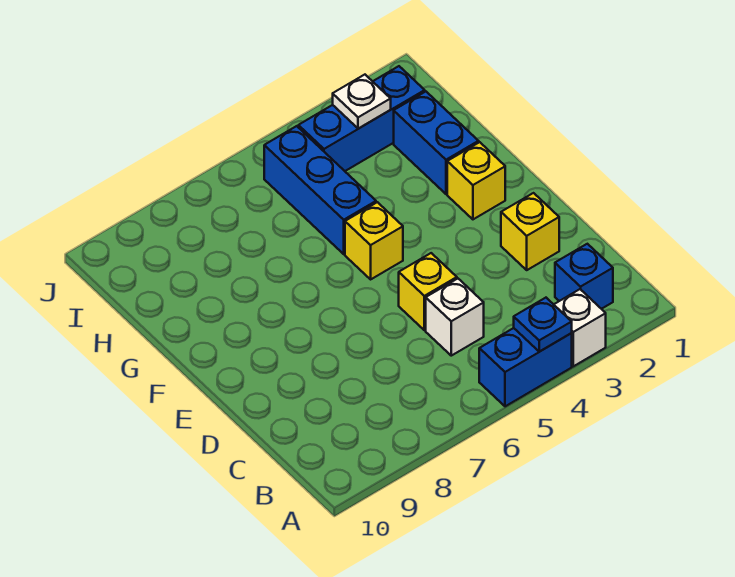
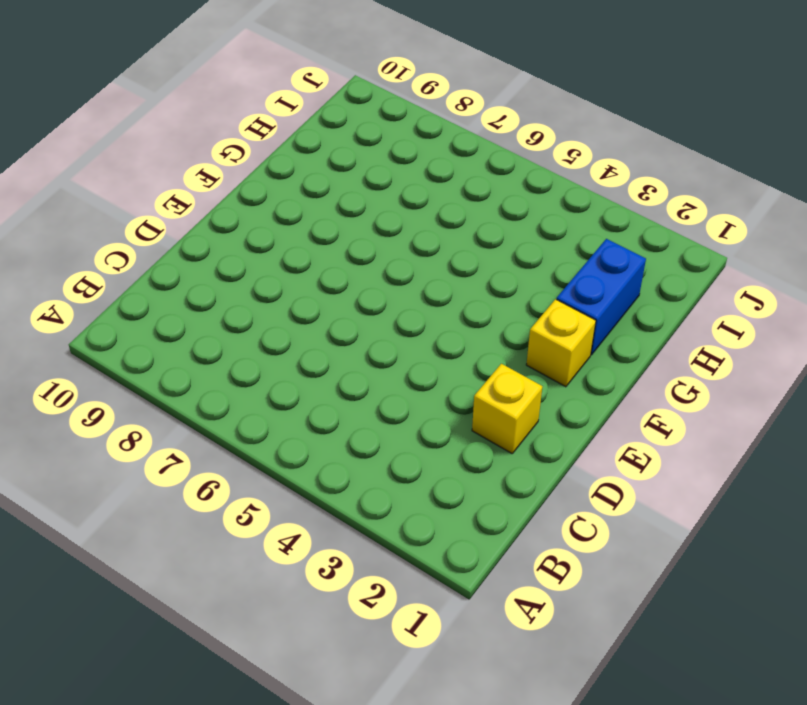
none -> white brick A3 level 1
none -> blue brick A4:A5 level 1
none -> blue brick B2 level 1

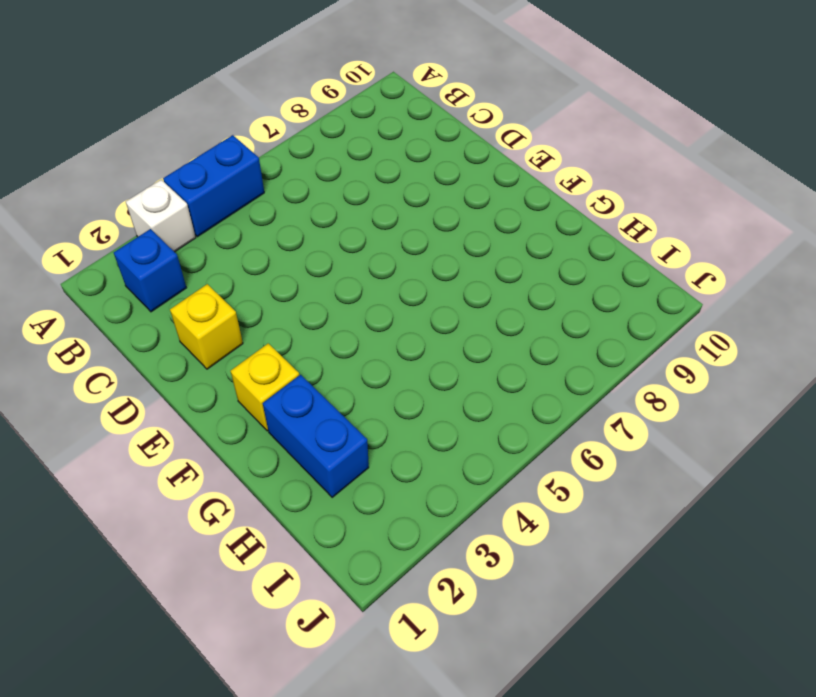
none -> white brick C5 level 1
none -> yellow brick D5 level 1
none -> yellow brick F5 level 1

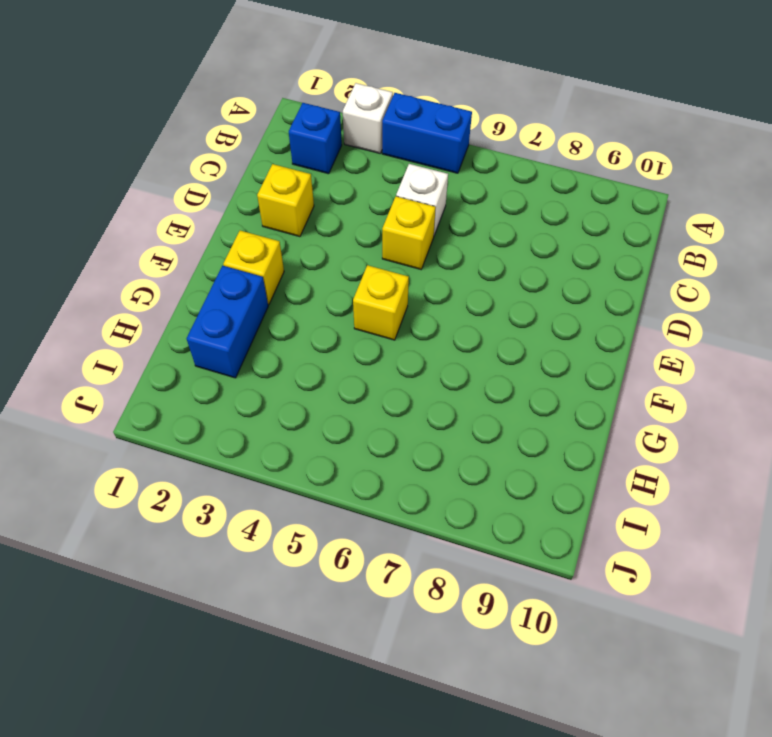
none -> blue brick G5:I5 level 1
none -> blue brick I2:I4 level 1
none -> blue plate A4 level 2

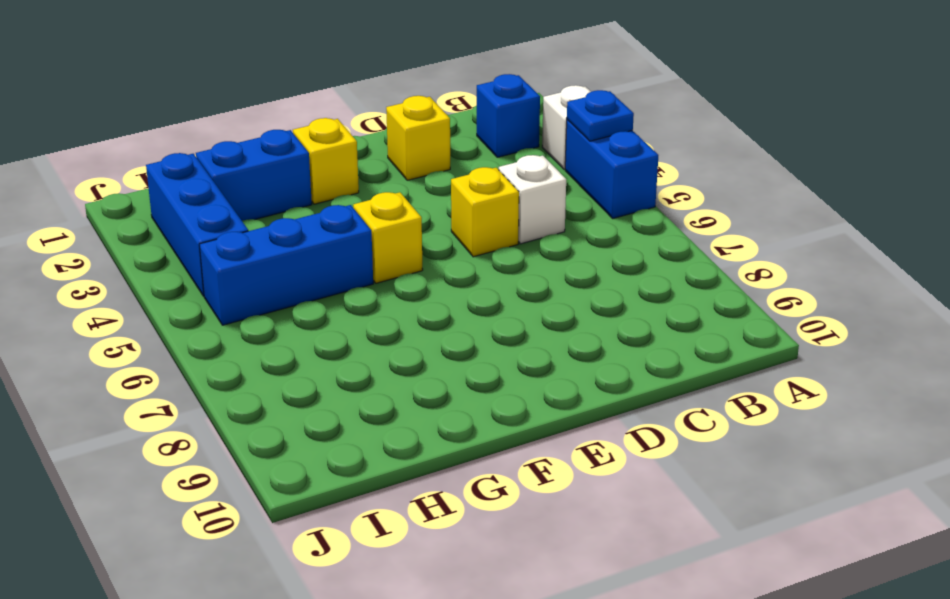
none -> white plate I3 level 2

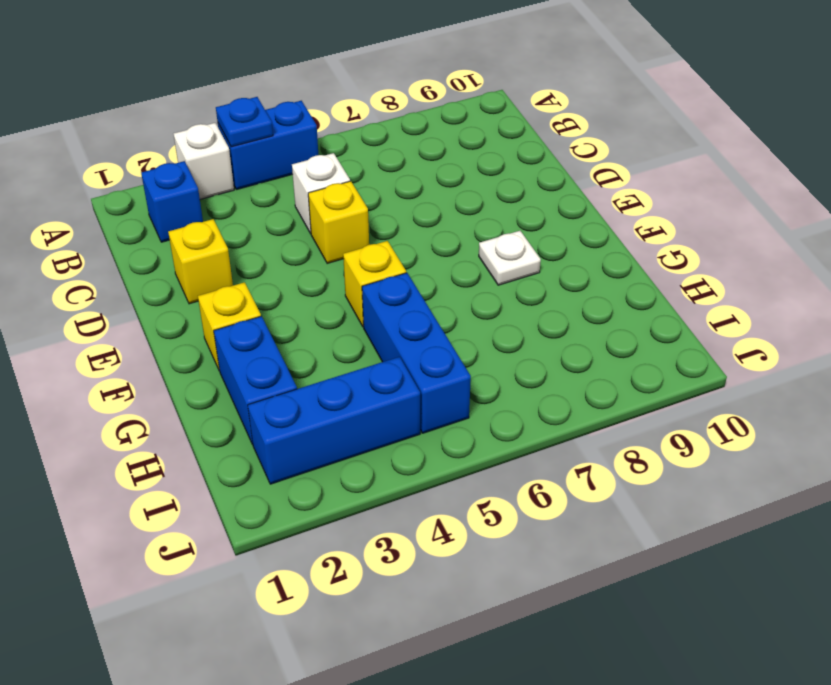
white plate F8 level 1 -> white plate I3 level 2

